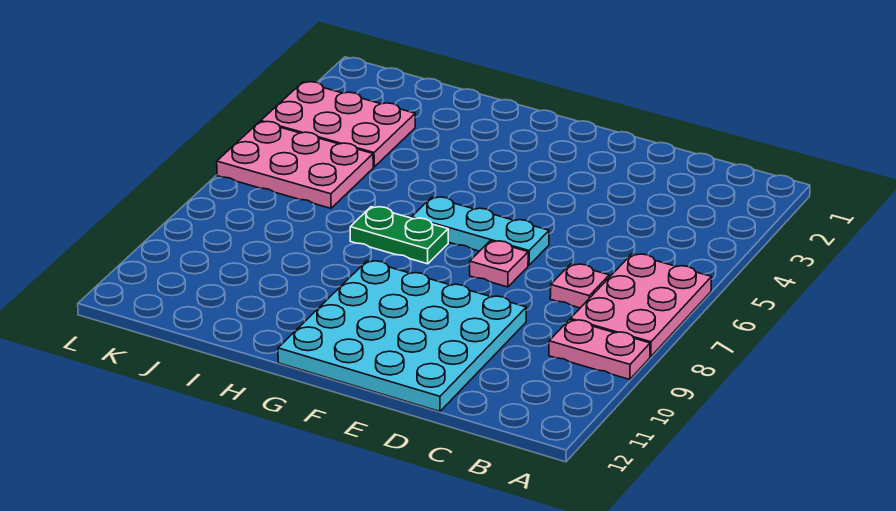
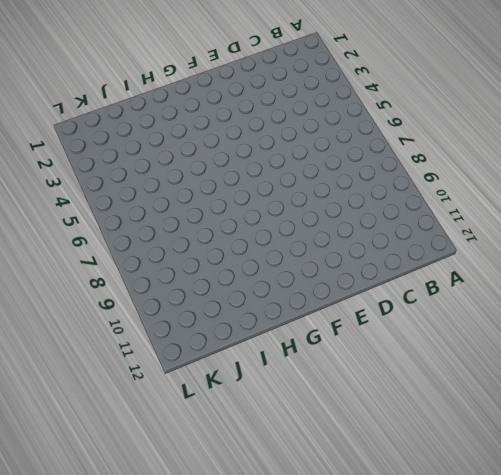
none -> pink plate A6:B8 level 1
none -> pink plate A9:B9 level 1

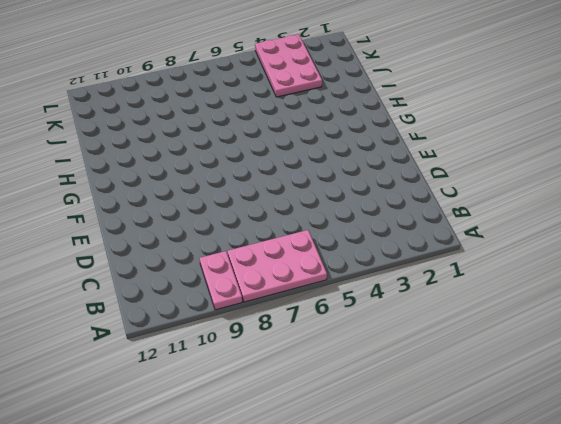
none -> pink plate C7 level 1
none -> cyan plate D9:G12 level 1

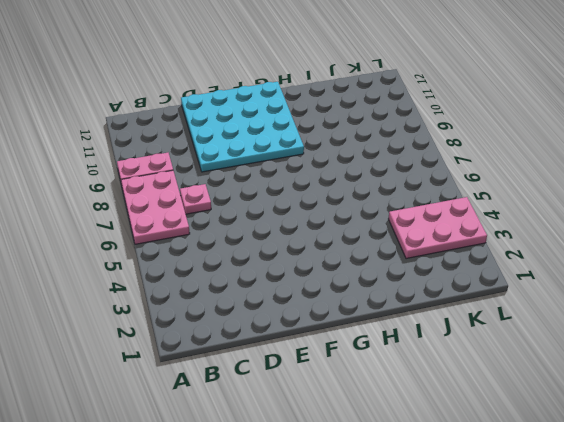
none -> cyan plate E6:G6 level 1
none -> pink plate E7 level 1

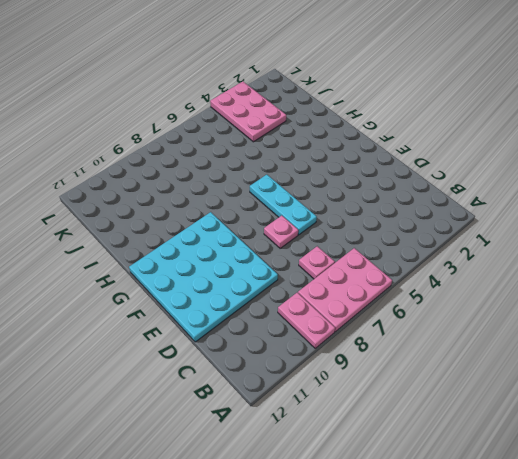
none -> green plate G7:H7 level 1
none -> pink plate J5:L6 level 1

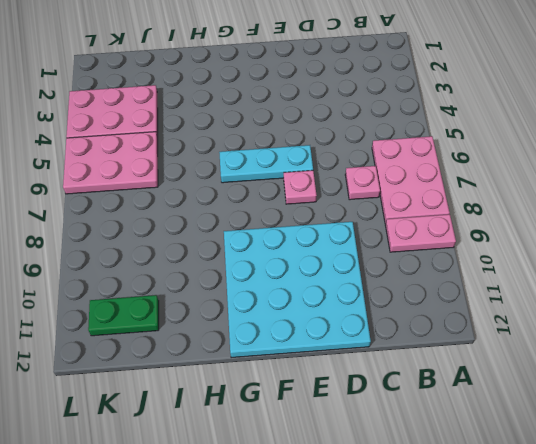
green plate J11:K11 level 1 -> green plate G7:H7 level 1

